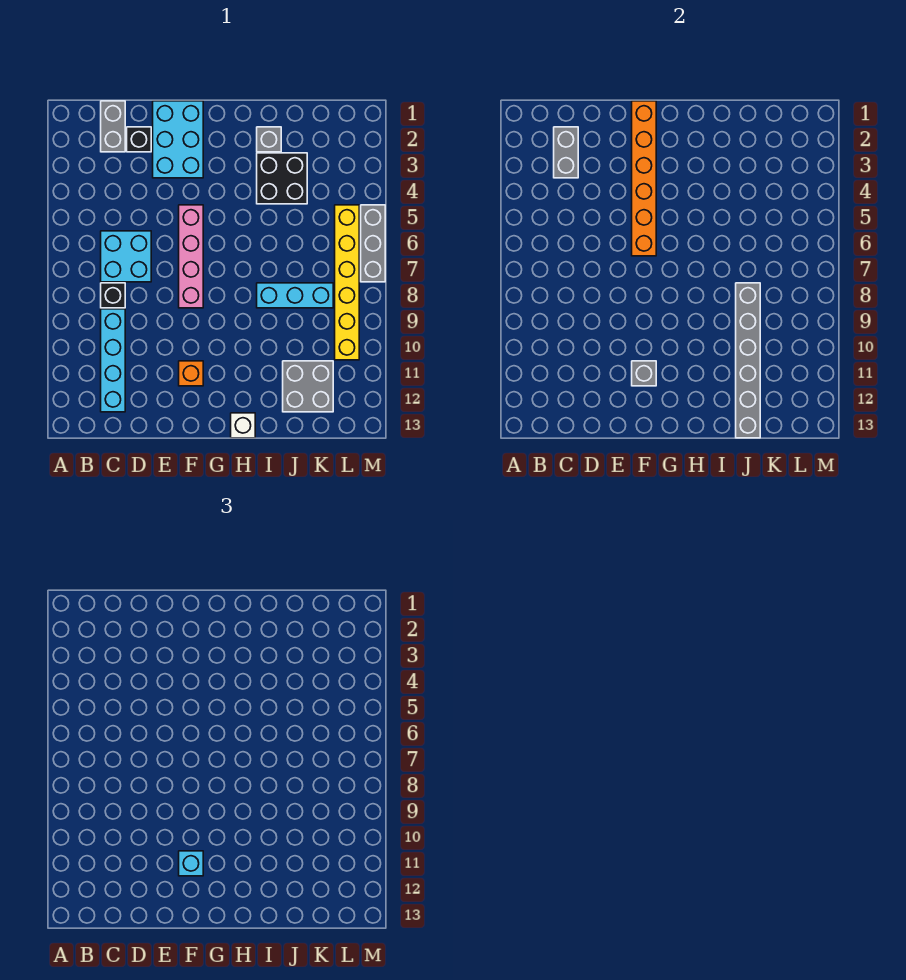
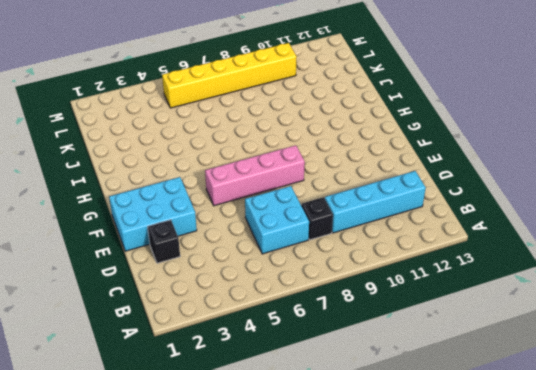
none -> grey brick C1:C2 level 1
none -> orange brick F11 level 1
none -> white brick H13 level 1

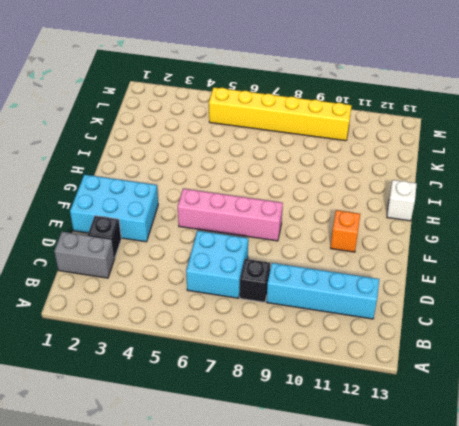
none -> grey brick I2 level 1
none -> black brick I3:J4 level 1
none -> cyan brick I8:K8 level 1

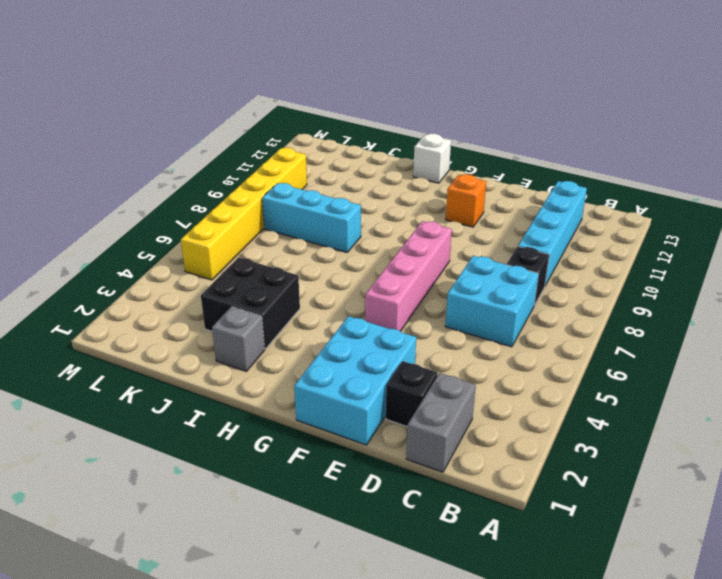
none -> grey brick J11:K12 level 1
none -> grey brick M5:M7 level 1
none -> grey brick C2:C3 level 2

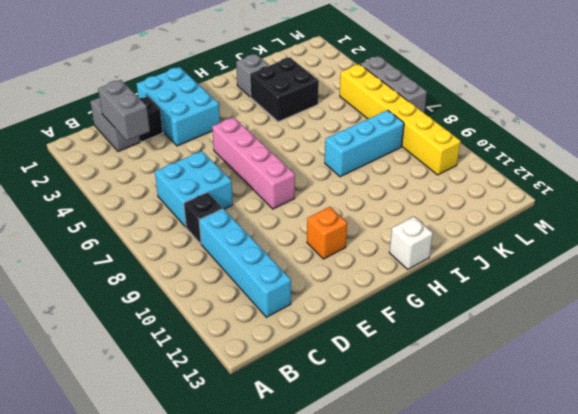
none -> grey brick J11:K12 level 1
none -> orange brick F1:F6 level 2
none -> grey brick F11 level 2

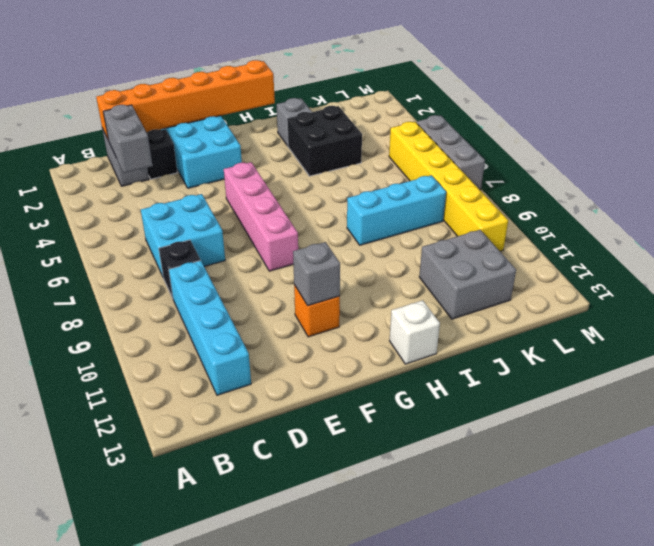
orange brick C1:H1 level 2 -> orange brick F1:F6 level 2
none -> grey brick J8:J13 level 2
none -> cyan brick F11 level 3

